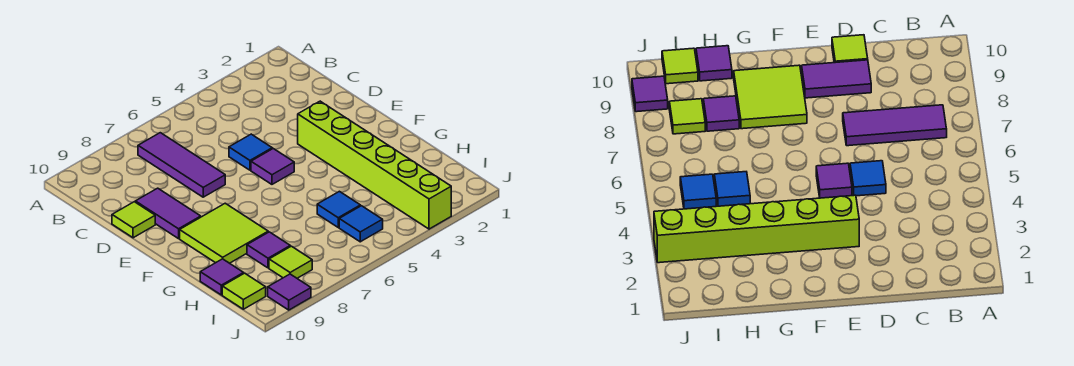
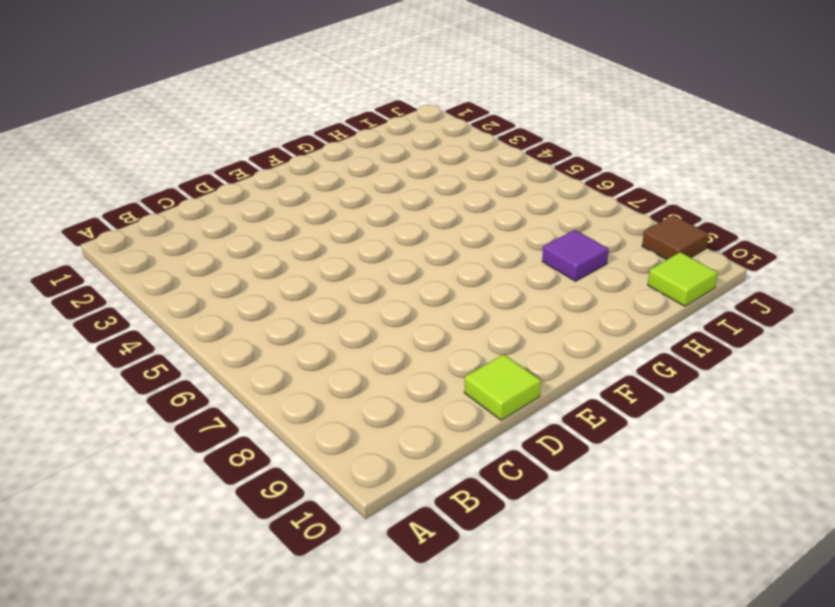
brown tile J9 level 1 -> purple tile J9 level 1
none -> purple tile B7:D7 level 1
none -> blue tile D5 level 1
none -> purple tile D9:E9 level 1

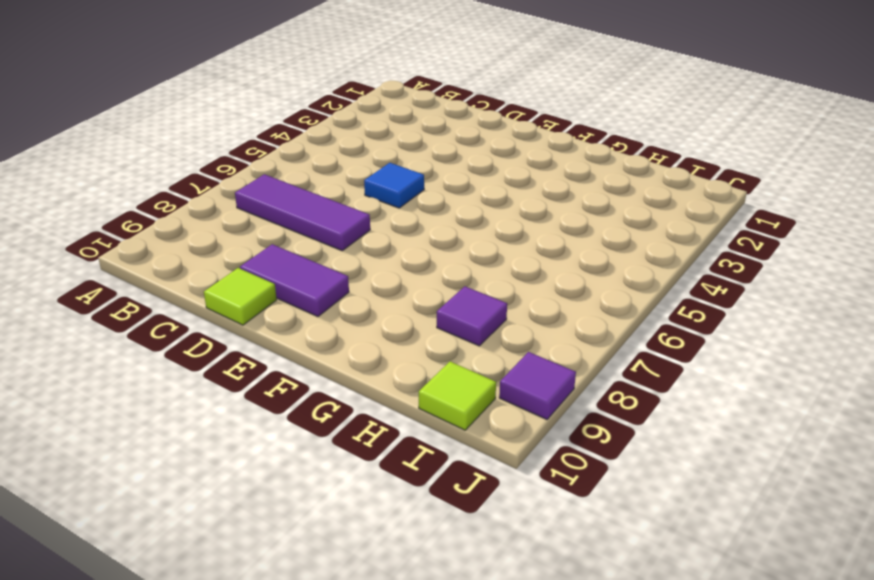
none -> lime brick E3:J3 level 1
none -> purple tile E5 level 1
none -> lime tile F8:G9 level 1

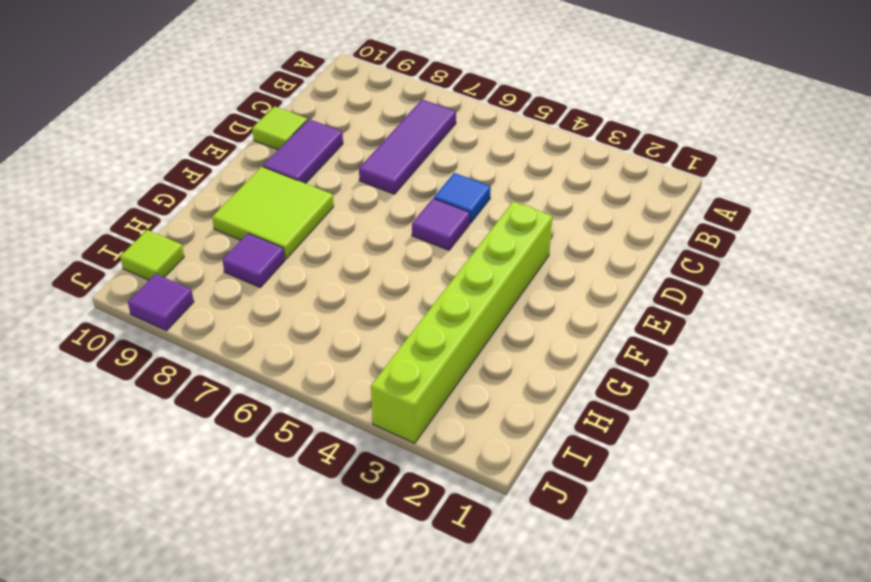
none -> blue tile H5 level 1
none -> purple tile H10 level 1
none -> blue tile I5 level 1

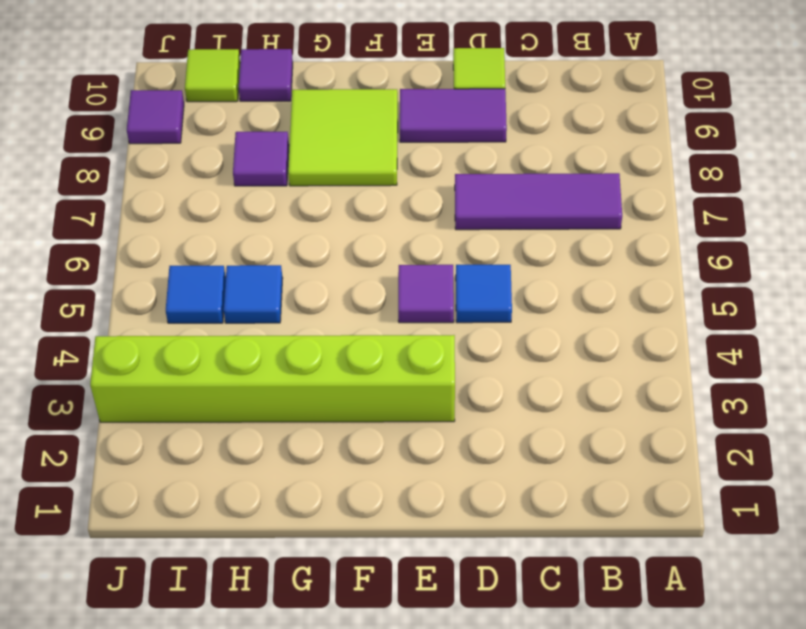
none -> lime tile I8 level 1

